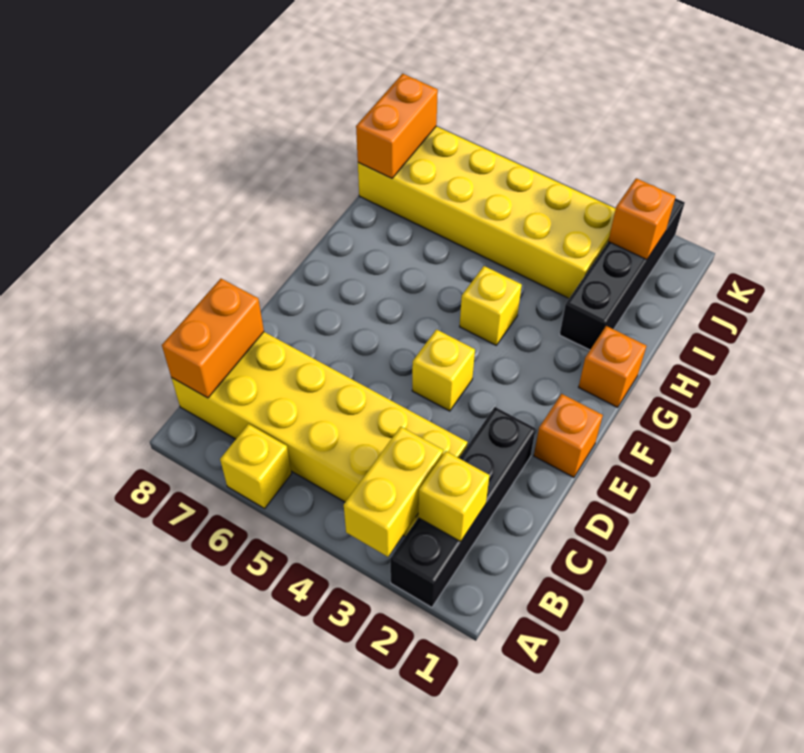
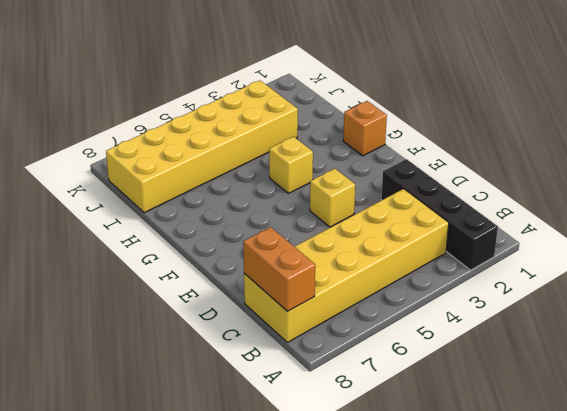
none -> yellow brick A6 level 1
none -> orange brick E1 level 1
none -> black brick H2:K2 level 1

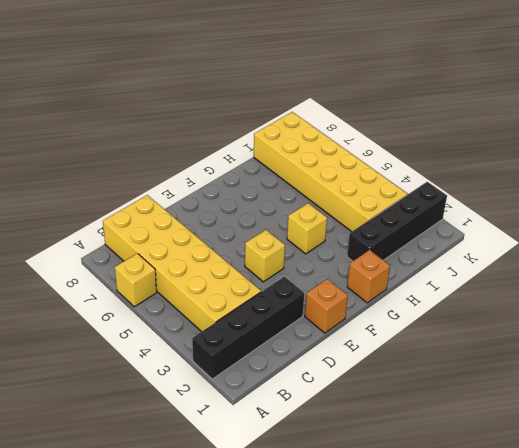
none -> yellow brick A3:B3 level 2
none -> yellow brick B2 level 2
none -> orange brick B8:C8 level 2

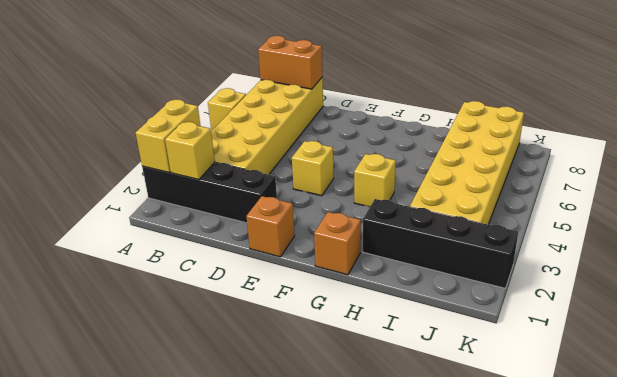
yellow brick A2:A3 level 2 -> yellow brick A3:B3 level 2
none -> orange brick I8:J8 level 2
none -> orange brick J2 level 2

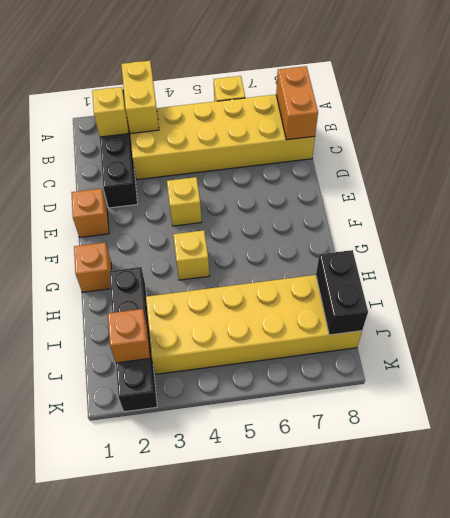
black brick I8:J8 level 2 -> orange brick I8:J8 level 2

